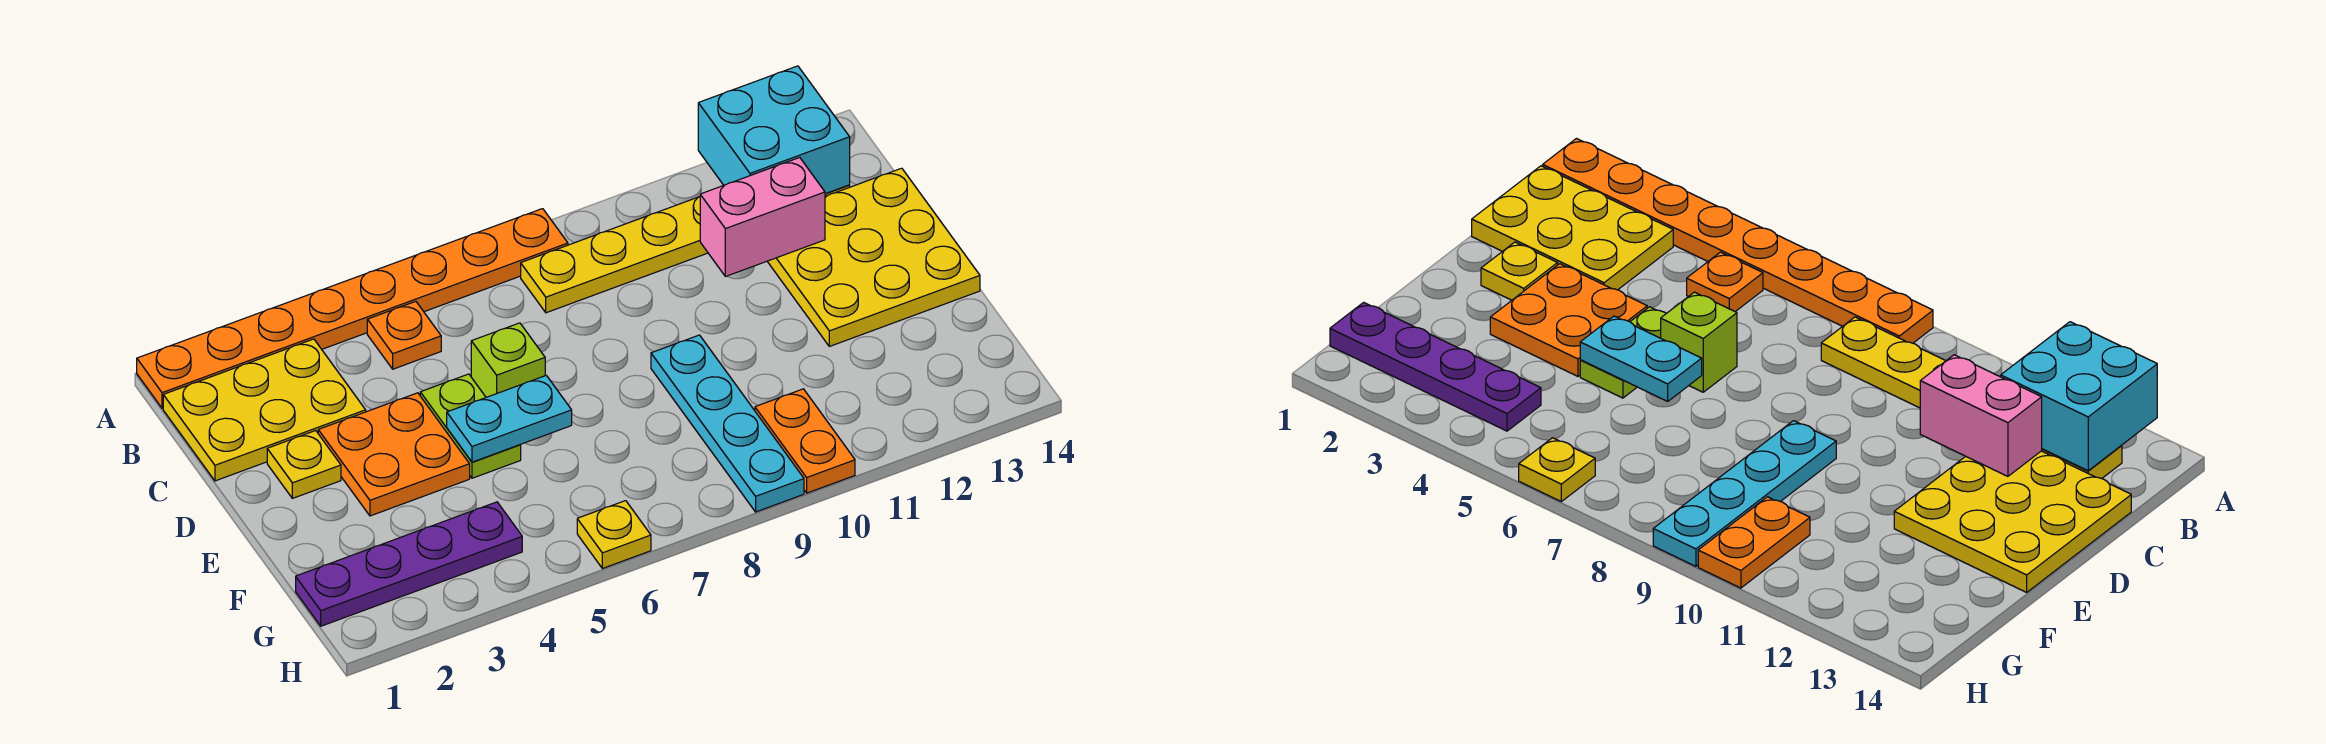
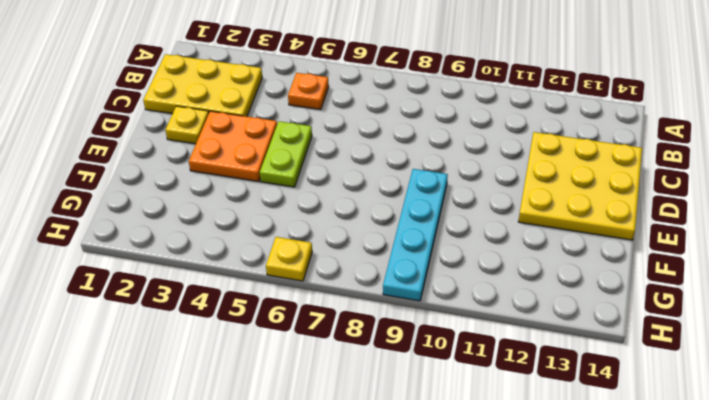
none -> orange plate A1:A8 level 1
none -> yellow plate B8:B13 level 1
none -> lime brick D6 level 1

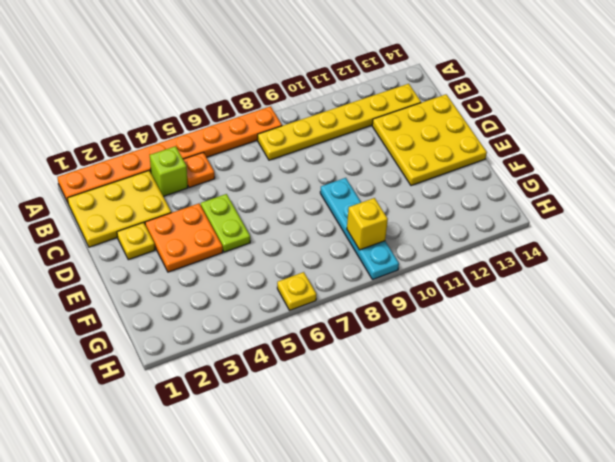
lime brick B4 level 1 -> lime brick D6 level 1
yellow brick G9 level 2 -> none
none -> purple plate G1:G4 level 1
none -> orange plate G10:H10 level 1
none -> cyan brick A12:B13 level 2

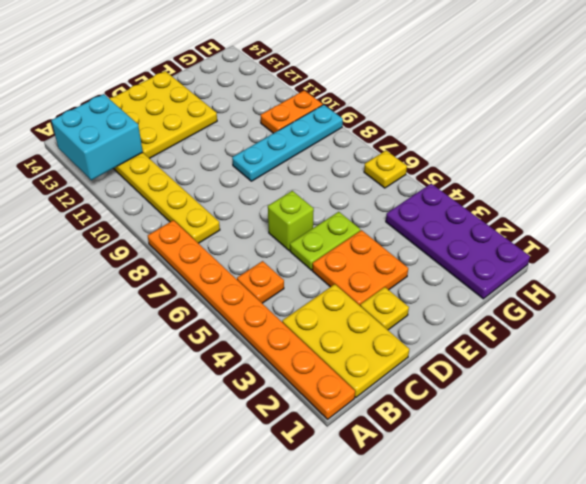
purple plate G1:H4 level 1 -> purple plate G1:G4 level 1
none -> pink brick C11:C12 level 2
none -> cyan plate E5:E6 level 2

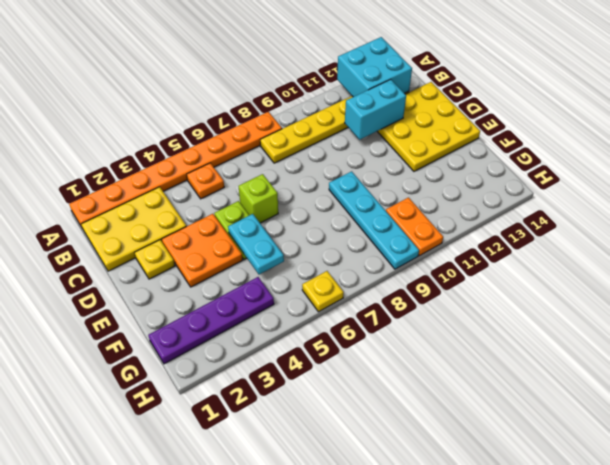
cyan brick C11:C12 level 2 -> pink brick C11:C12 level 2
cyan plate E5:F5 level 2 -> cyan plate E5:E6 level 2

